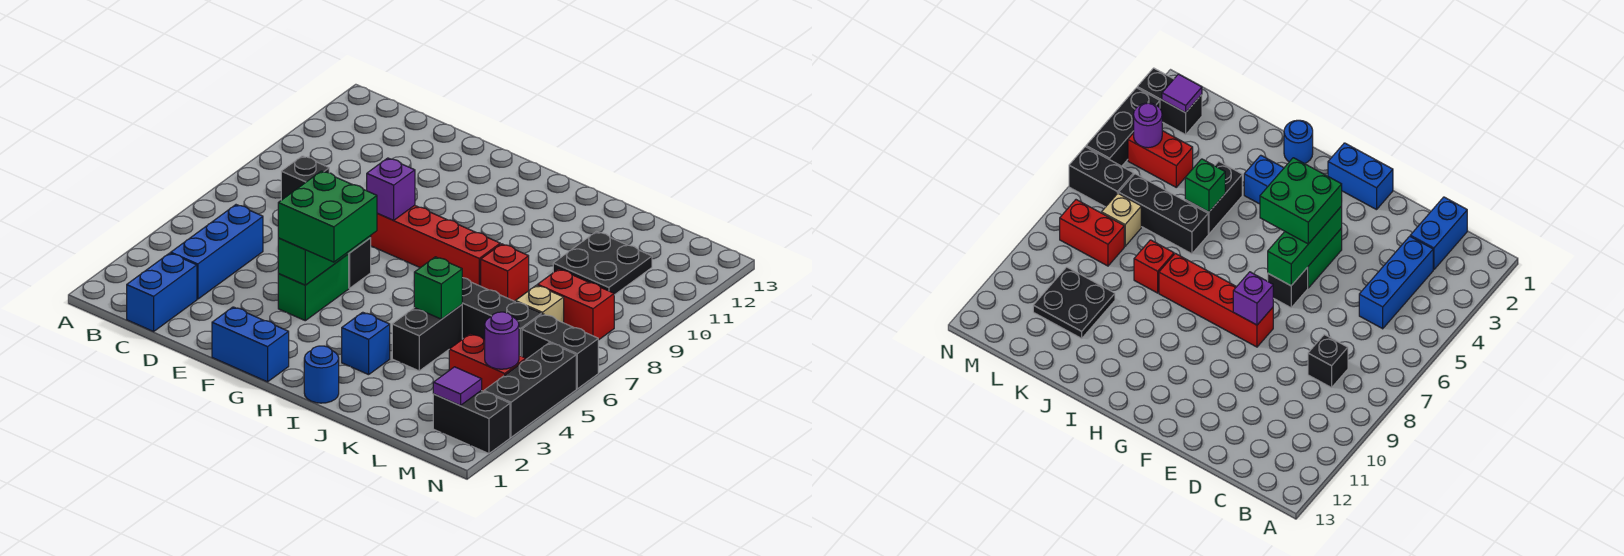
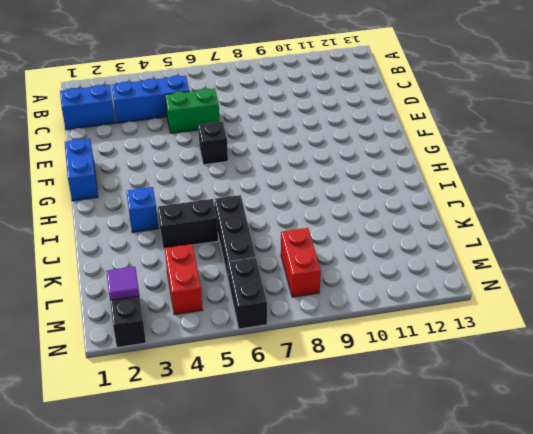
green brick D5:D6 level 1 -> green brick F4:F5 level 1
none -> black brick C8 level 1
none -> red brick F8:I8 level 1
none -> blue round brick I1 level 1

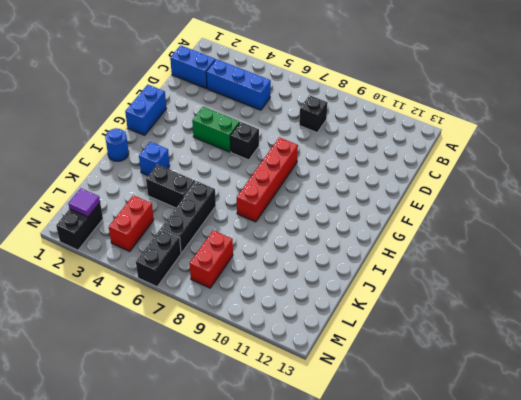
none -> red brick J8 level 1
none -> black plate K10:L11 level 1
none -> tan brick L7 level 1

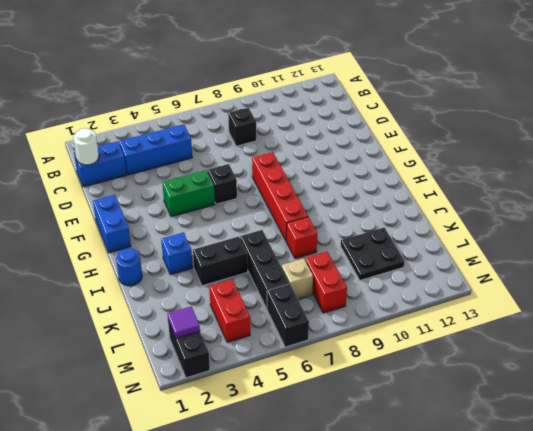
white round brick C1 level 2 -> none
none -> black brick N3:N5 level 1
none -> green brick F4:F6 level 2
none -> purple brick F8 level 2

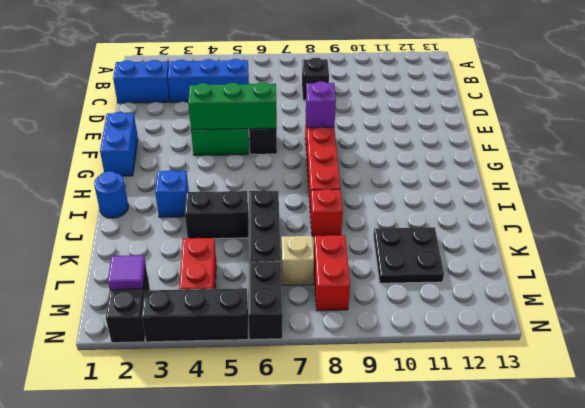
none -> green brick J5 level 2
none -> purple round brick M4 level 2
none -> green brick F4:G5 level 3

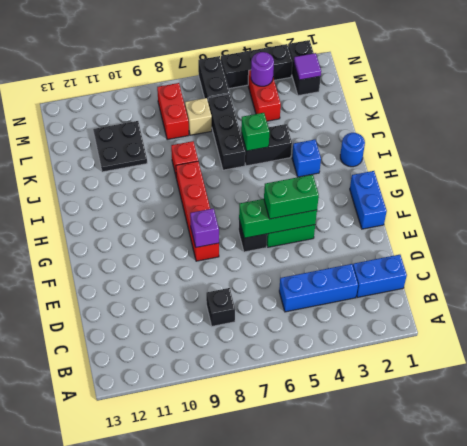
green brick F4:F5 level 3 -> green brick F4:G5 level 3

